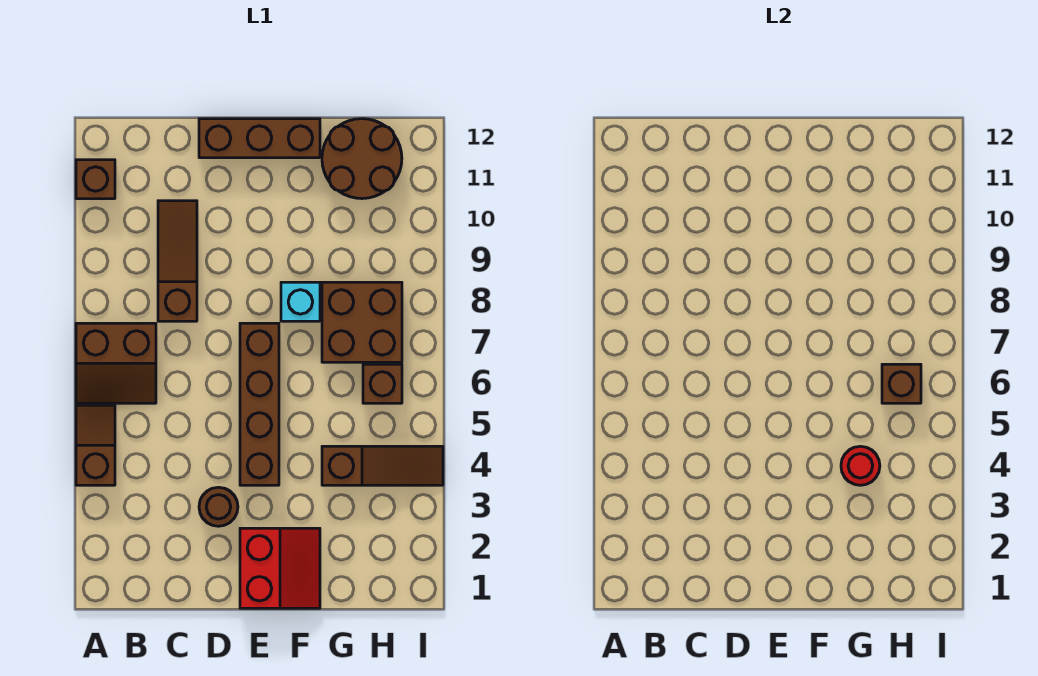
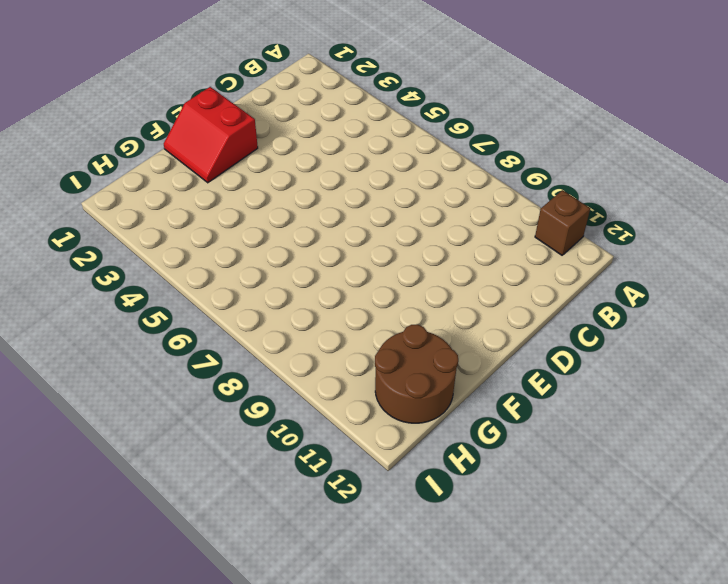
none -> brown slope A4:A5 level 1 top 4
none -> brown slope A6:B7 level 1 top 7
none -> brown slope C8:C10 level 1 top 8

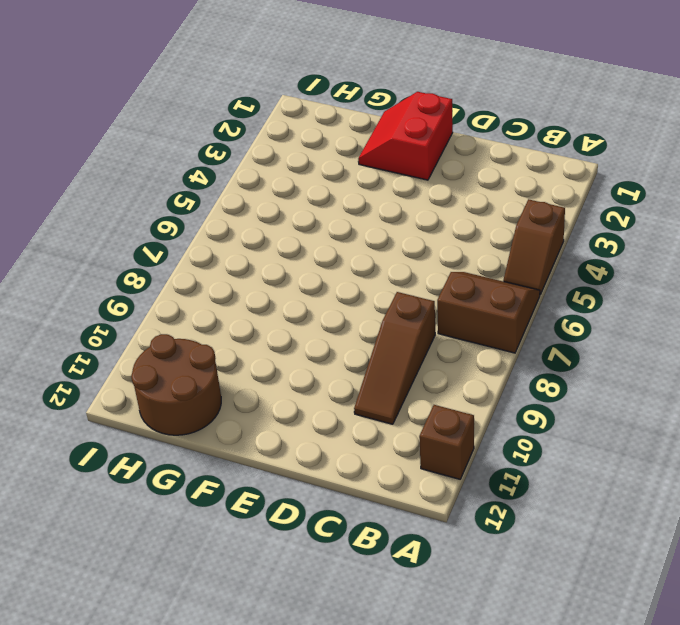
none -> brown round brick D3 level 1
none -> brown brick D12:F12 level 1
none -> brown brick E4:E7 level 1

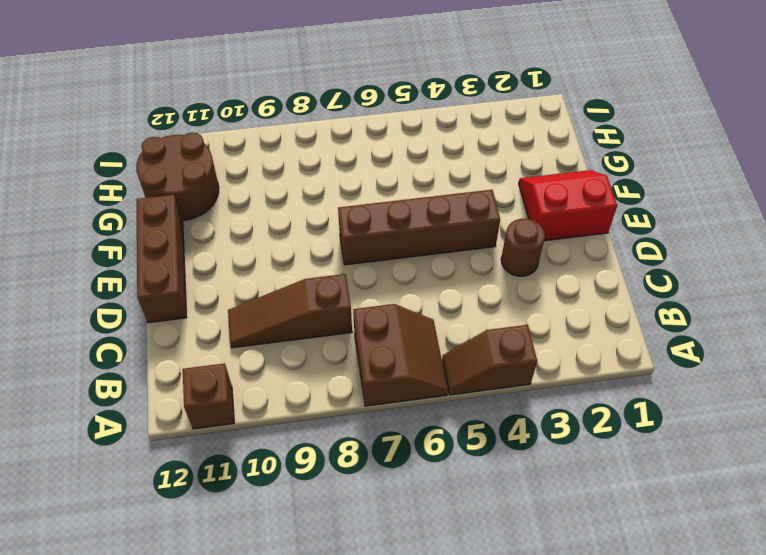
none -> cyan brick F8 level 1
none -> brown slope G4:I4 level 1 top G
none -> brown brick G7:H8 level 1

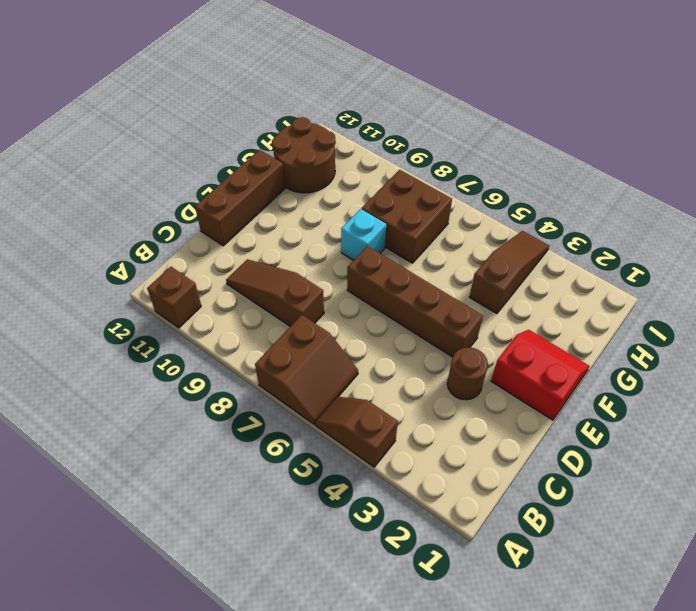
none -> brown brick H6 level 1
none -> red round brick G4 level 2
none -> brown brick H6 level 2

